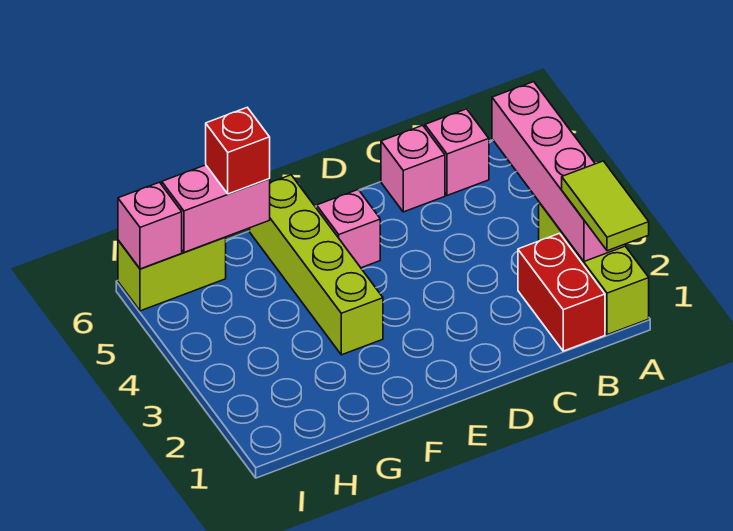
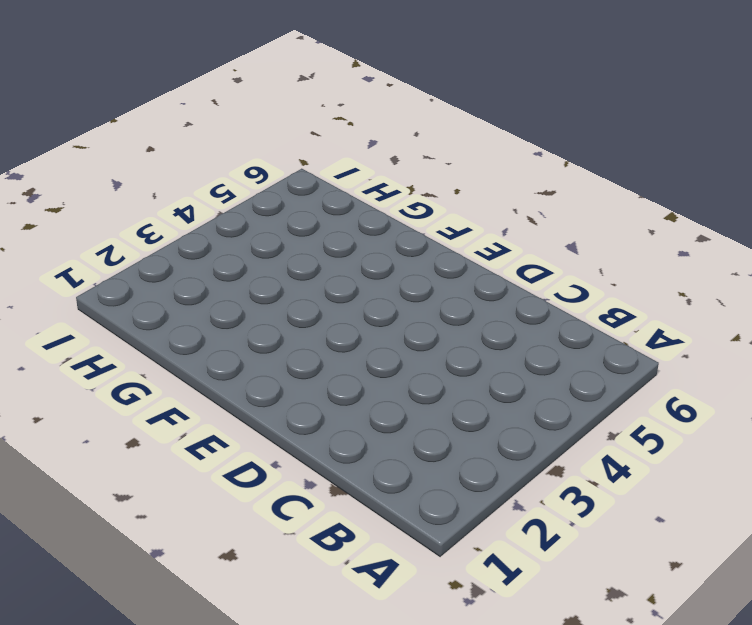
none -> lime brick A1:A3 level 1
none -> red brick B1:B2 level 1
none -> pink brick B6 level 1

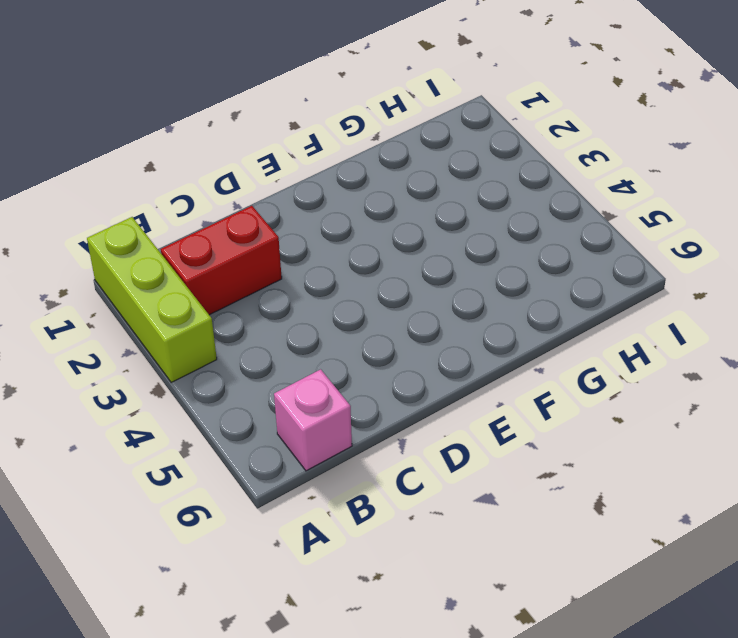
red brick B2:C2 level 1 -> red brick B1:B2 level 1
none -> pink brick C6 level 1
none -> pink brick E5 level 1
none -> lime brick F3:F6 level 1

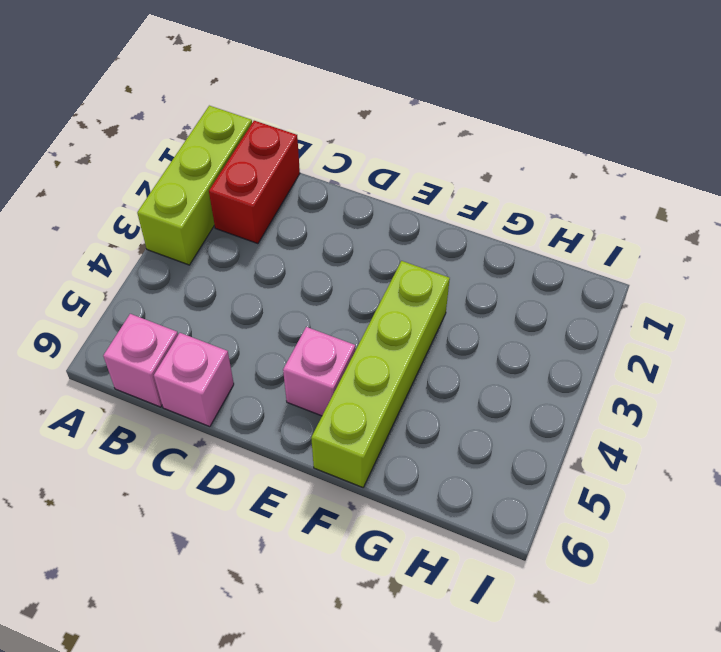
none -> lime brick H6:I6 level 1
none -> pink brick A2:A5 level 2
none -> pink brick G6:H6 level 2

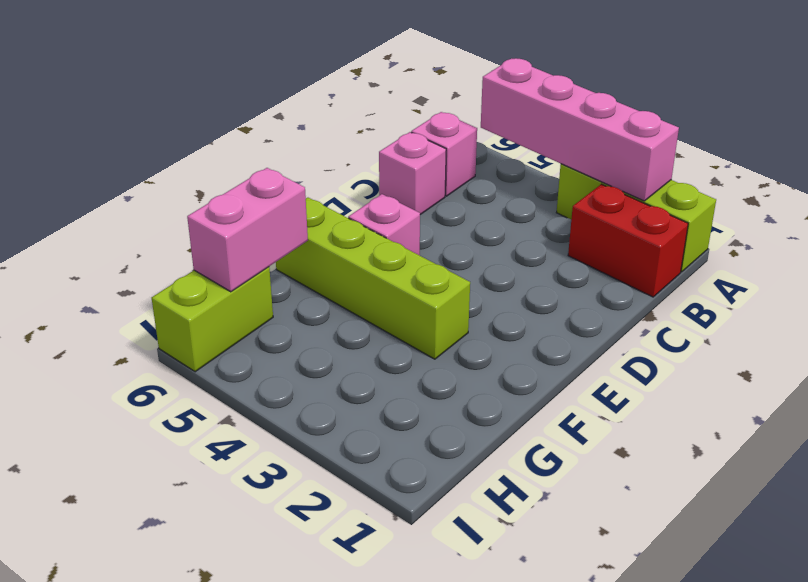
none -> pink brick I6 level 2
none -> lime tile A1:A2 level 3
none -> red brick G6 level 3

